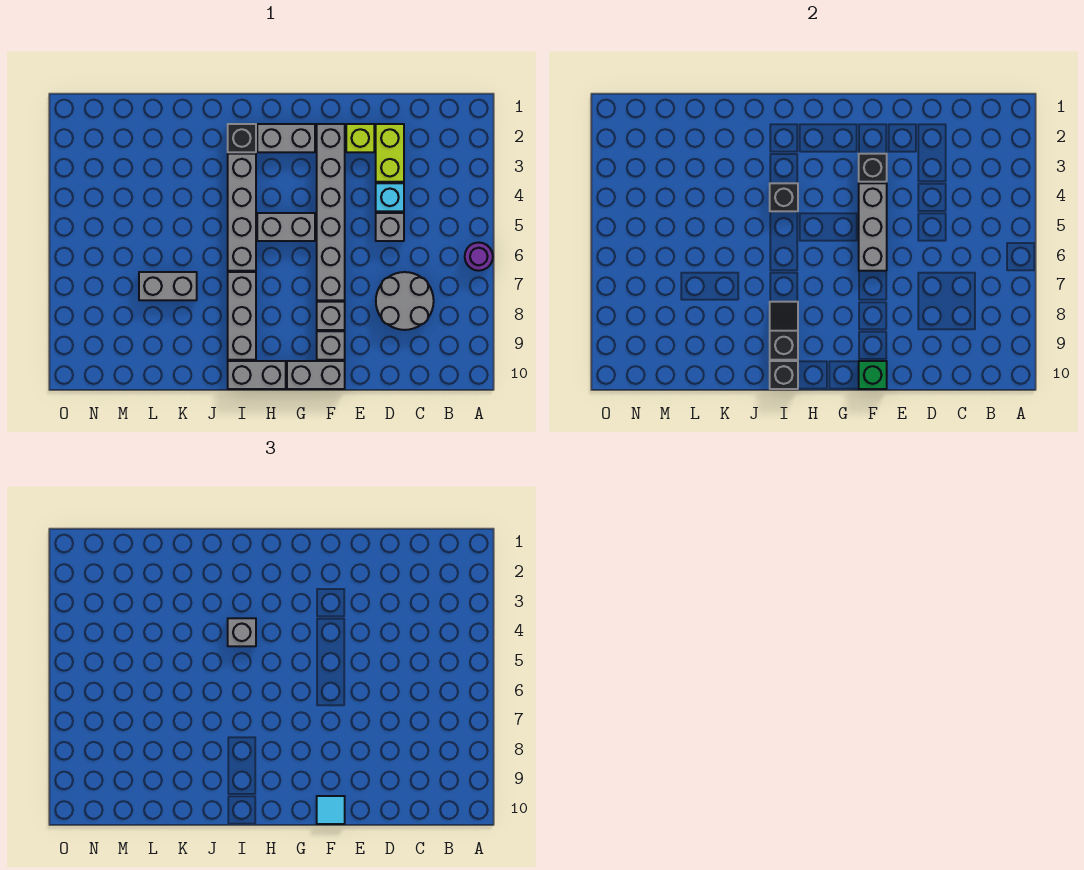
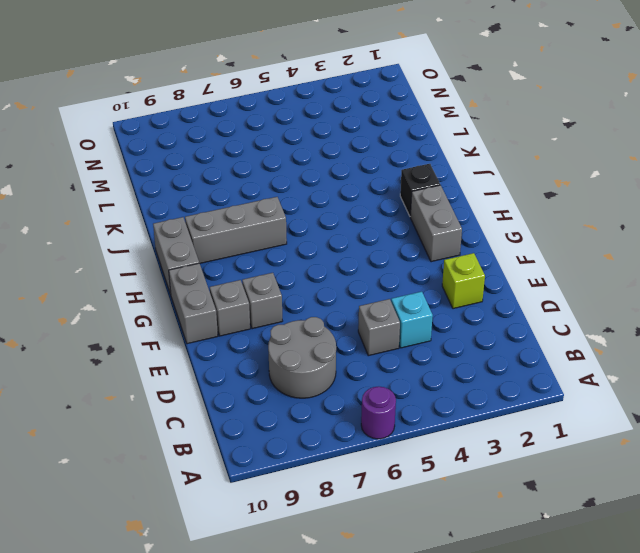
none -> lime brick D2:D3 level 1
none -> grey brick F2:F7 level 1
none -> grey brick G5:H5 level 1

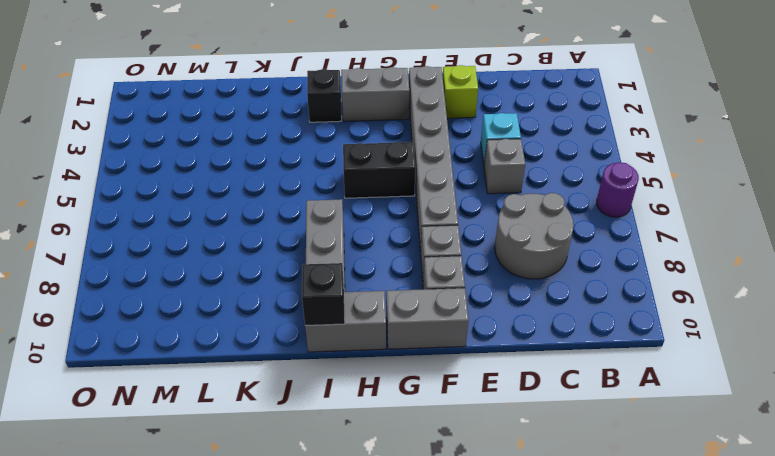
black brick G5:H5 level 1 -> grey brick G5:H5 level 1
none -> lime brick D2:D3 level 1
none -> grey brick I3:I6 level 1
none -> grey brick K7:L7 level 1

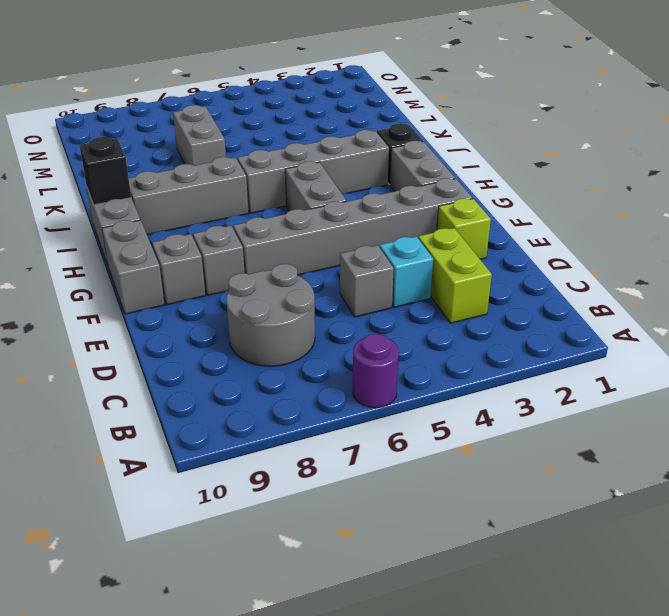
lime brick C3:D3 level 1 -> lime brick D2:D3 level 1
none -> black brick F3 level 2
none -> grey brick F4:F6 level 2
none -> green brick F10 level 2

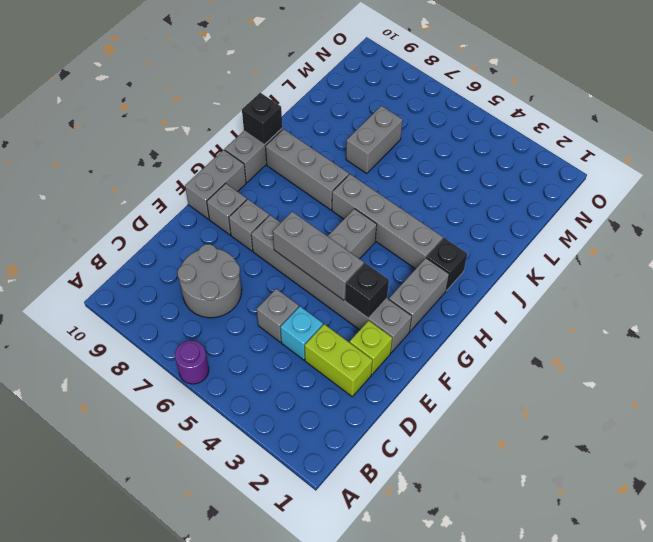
none -> green brick F10 level 2
none -> black brick I4 level 2
none -> black slope I8:I9 level 2 top 9

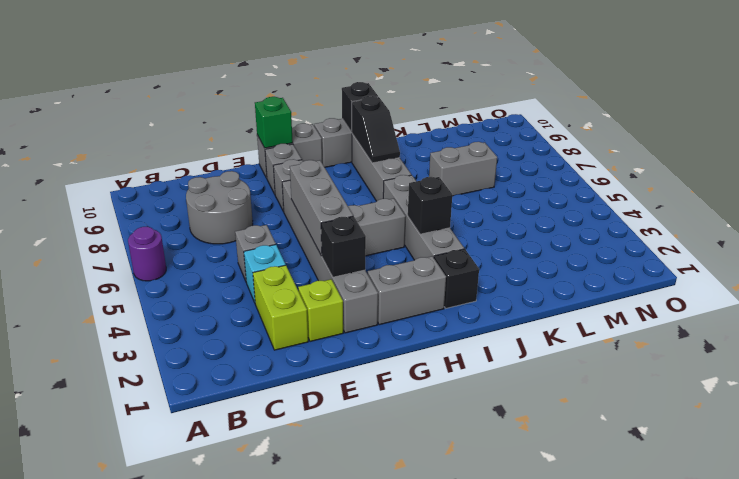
none -> cyan tile F10 level 3
none -> grey brick I4 level 3

